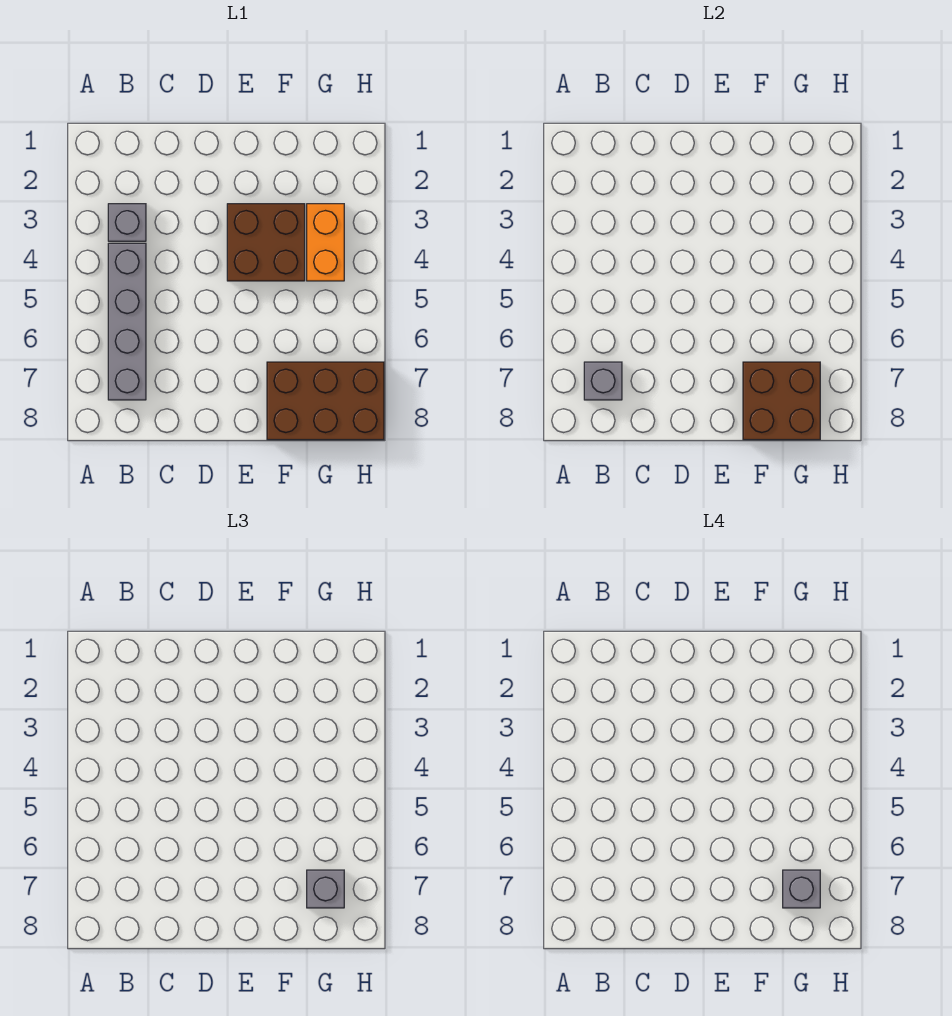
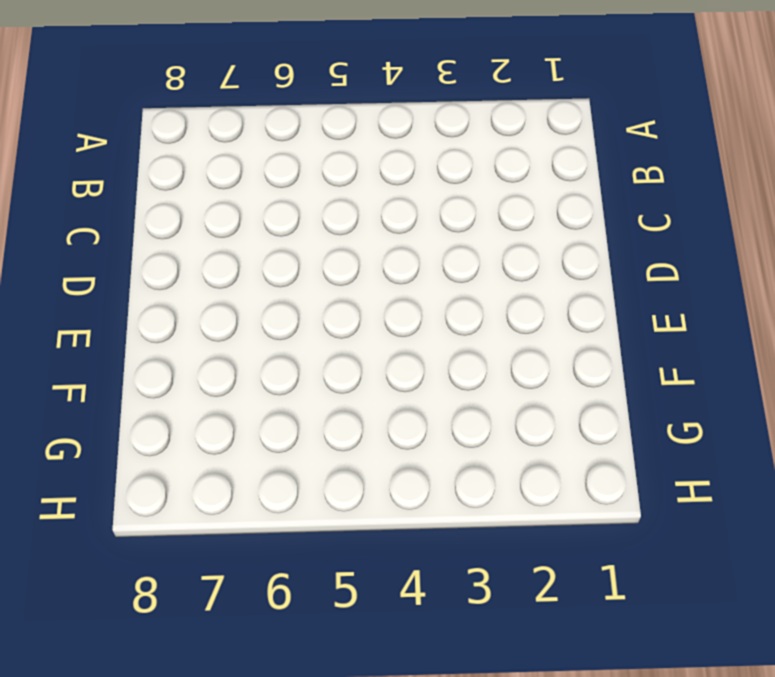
none -> grey brick B3 level 1
none -> grey brick B4:B7 level 1

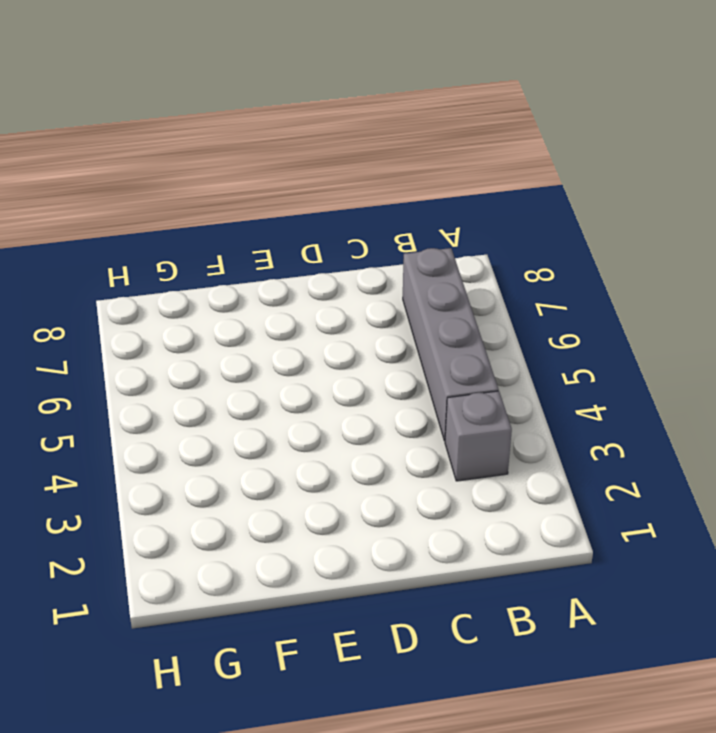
none -> brown brick E3:F4 level 1
none -> brown brick F7:H8 level 1

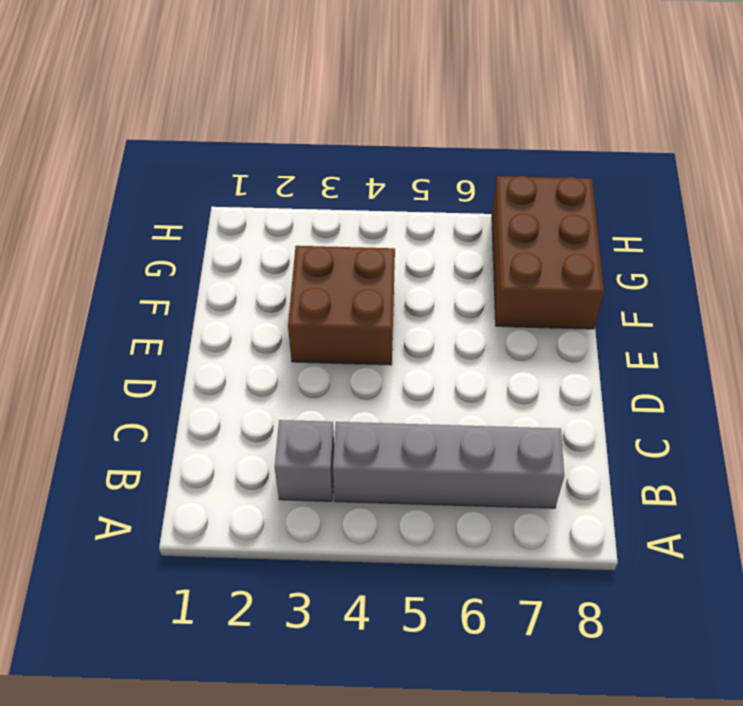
none -> orange brick G3:G4 level 1
none -> grey brick B7 level 2

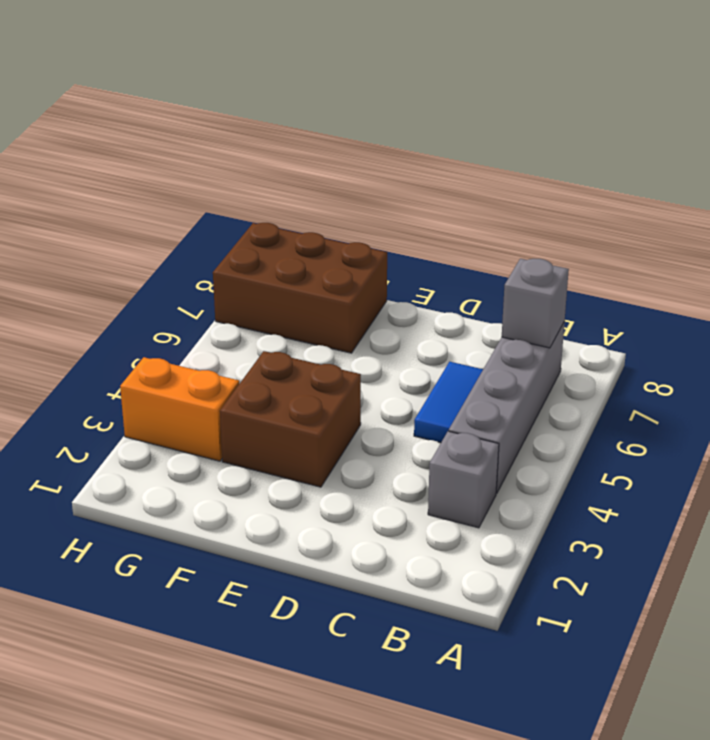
blue tile C5:C6 level 1 -> none
orange brick G3:H3 level 1 -> orange brick G3:G4 level 1
none -> brown brick F7:G8 level 2
none -> grey brick G7 level 3

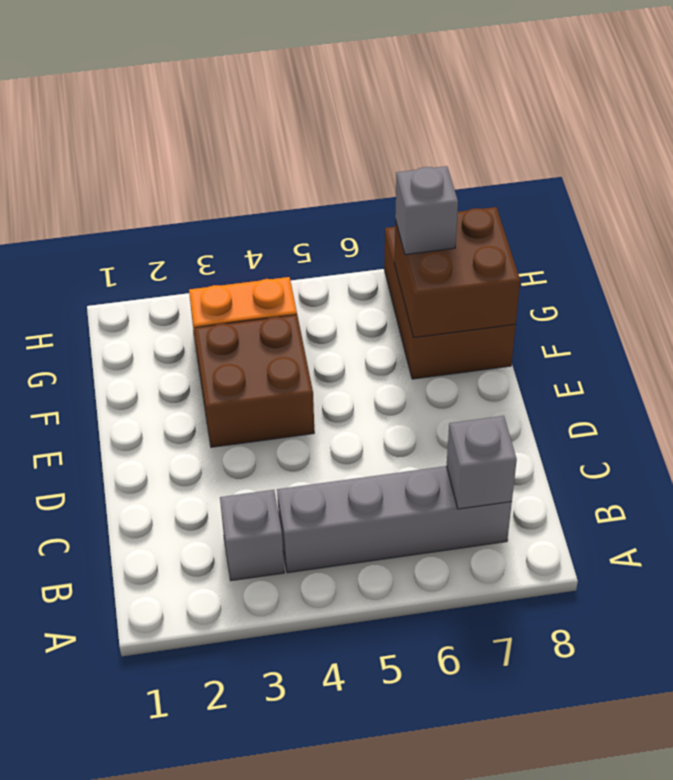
none -> grey brick G7 level 4

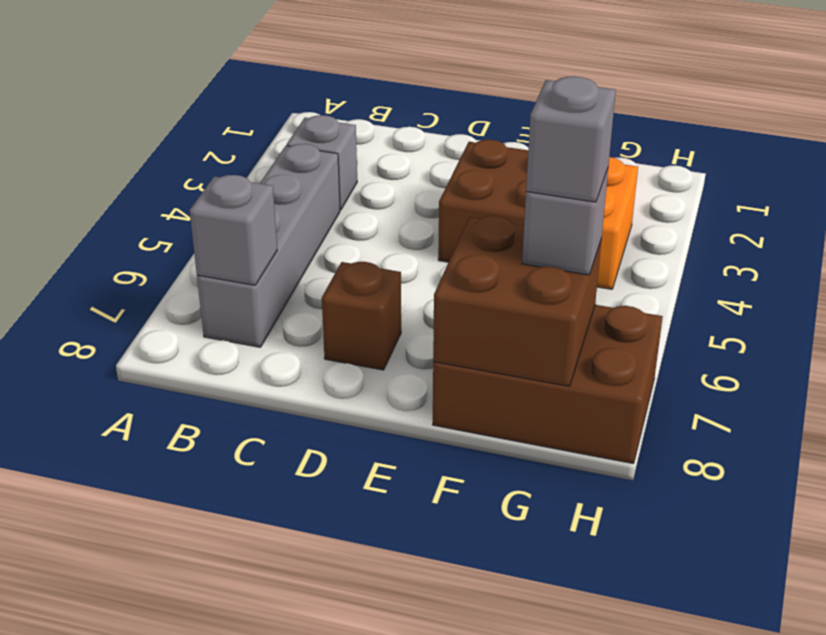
brown brick D7 level 1 -> none

